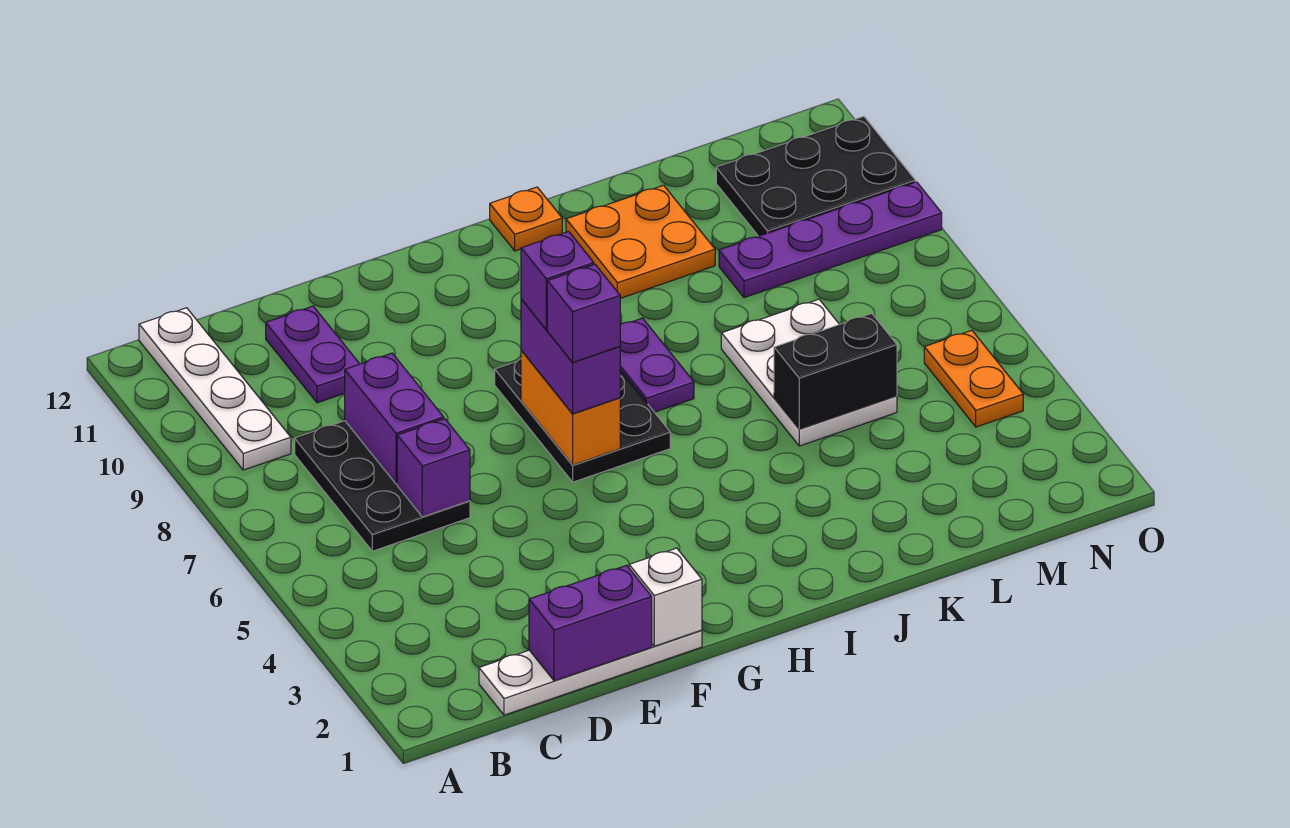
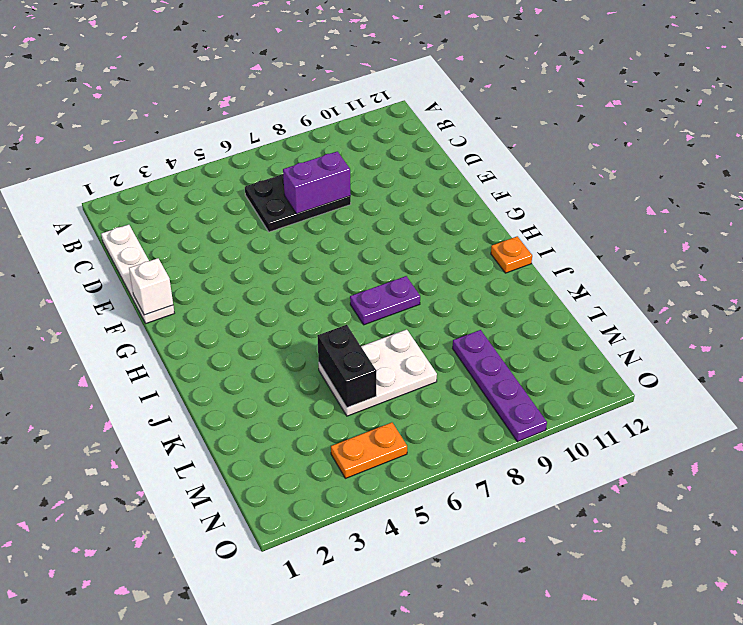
none -> white plate B9:B12 level 1
none -> purple plate D10:D11 level 1
none -> black plate G6:H8 level 1

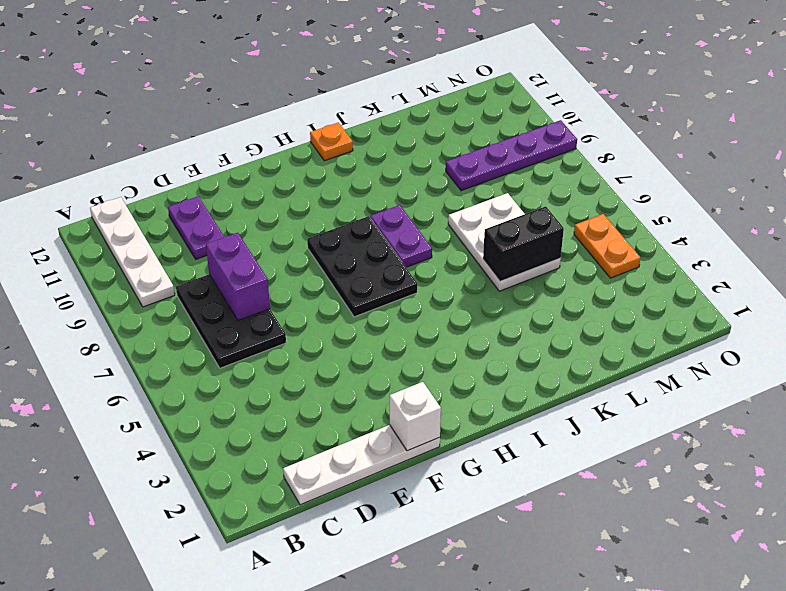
none -> orange plate J10:K11 level 1
none -> black plate M10:O11 level 1
none -> purple brick D1:E1 level 2

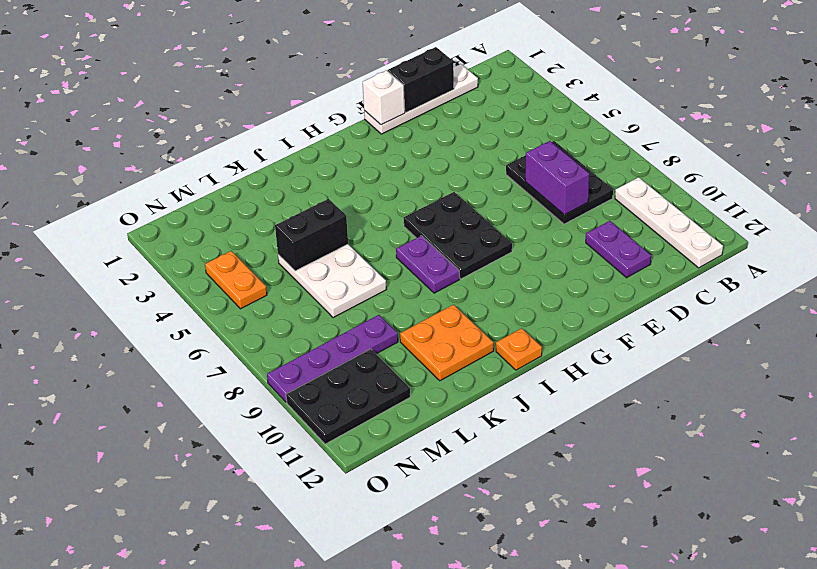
black brick D1:E1 level 2 -> purple brick D1:E1 level 2
none -> purple brick D6 level 2
none -> orange brick G6:G7 level 2
none -> purple brick G6:G7 level 3

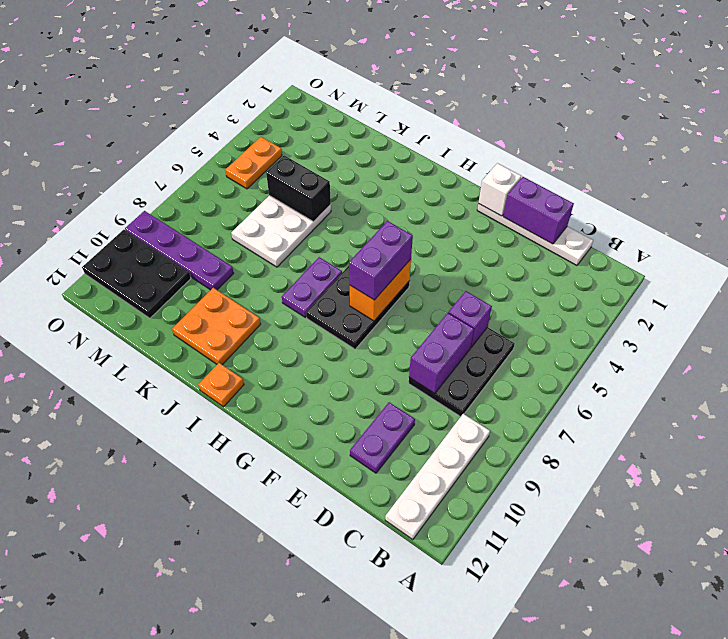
none -> purple brick G6 level 4
none -> purple brick G7 level 4

